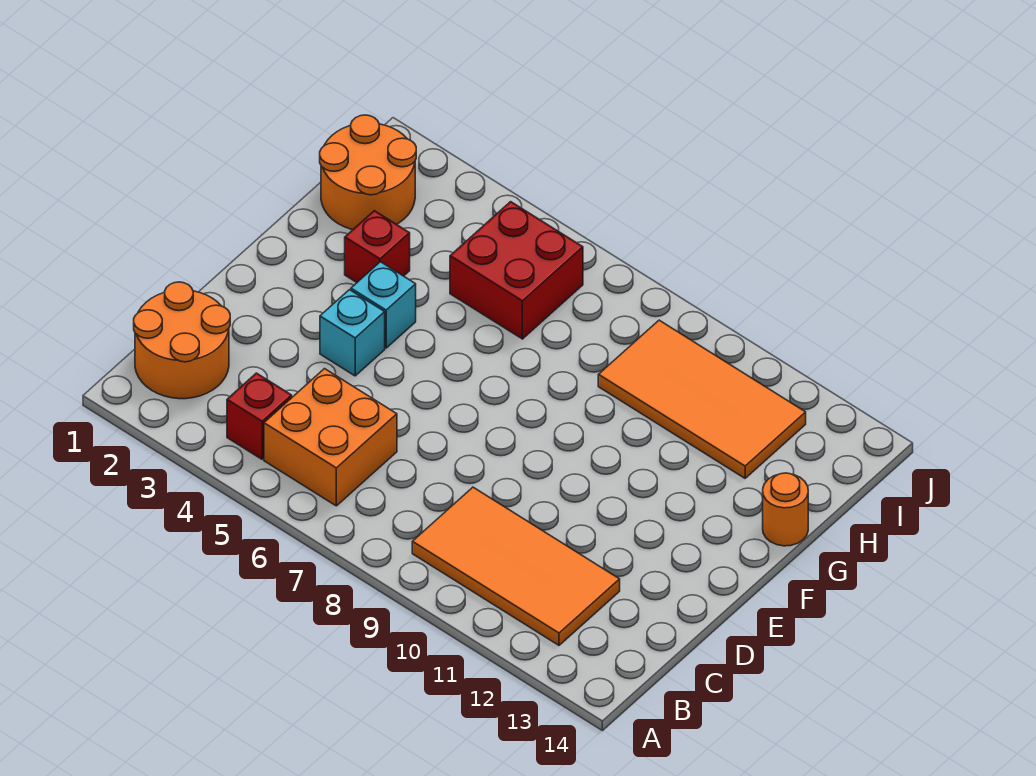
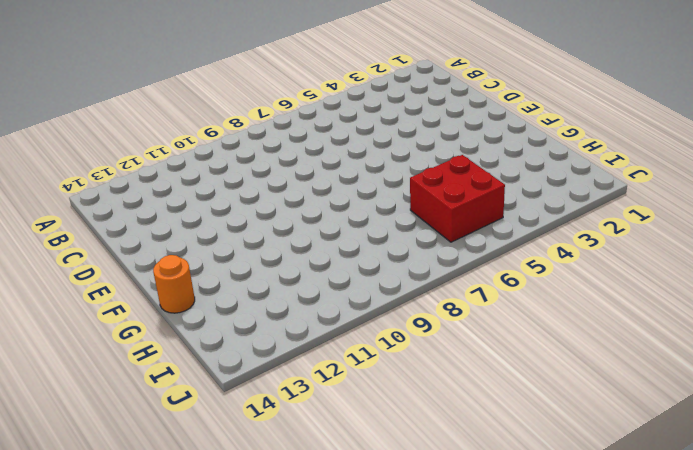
none -> orange round brick B1:C2 level 1
none -> red brick B4 level 1

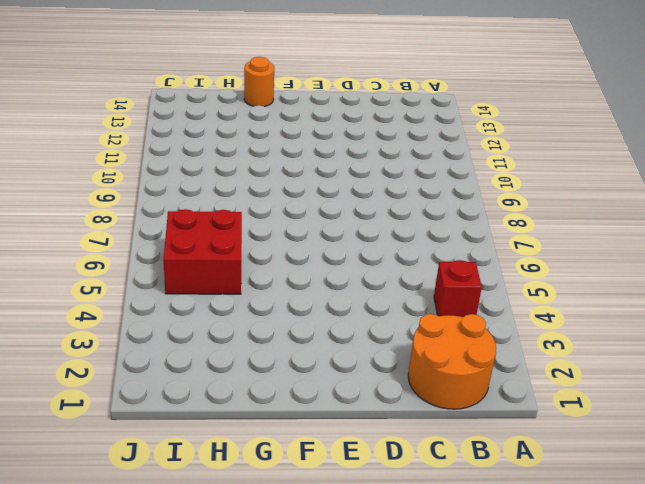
none -> orange brick B5:C6 level 1
none -> orange tile B9:C12 level 1

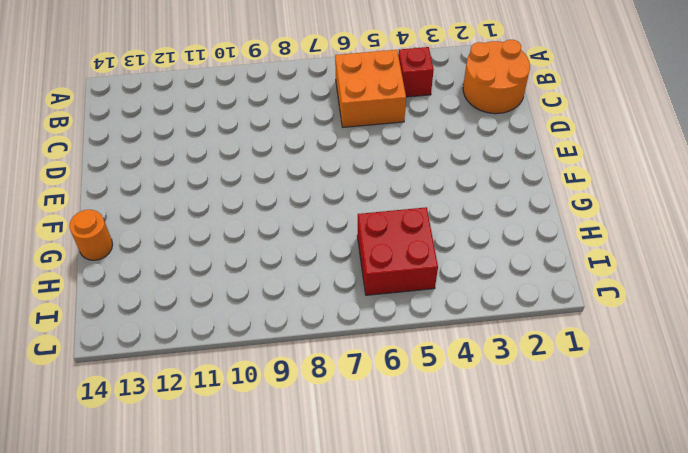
none -> orange tile B9:C12 level 1
none -> cyan brick E4 level 1

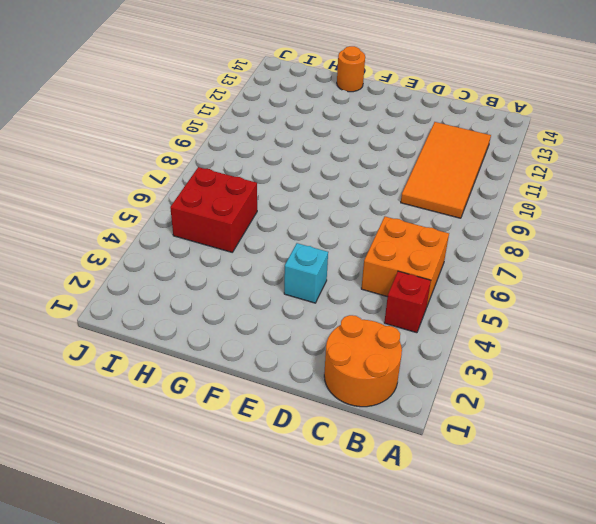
none -> cyan brick F4 level 1
none -> red brick G3 level 1

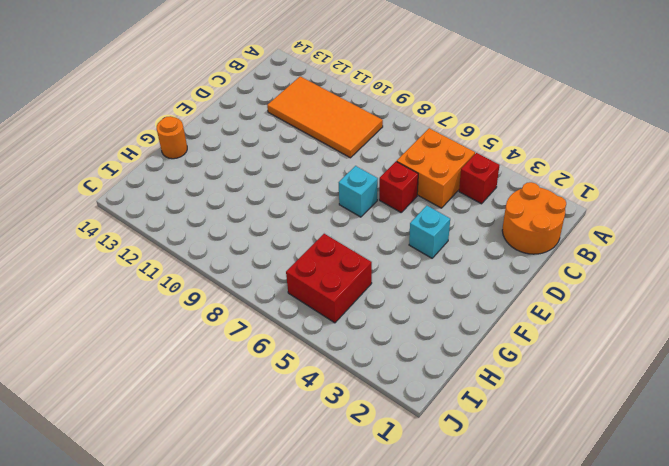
red brick D6 level 1 -> red brick G3 level 1
cyan brick E7 level 1 -> cyan brick F4 level 1
none -> orange round brick H1:I2 level 1
none -> orange tile H9:I12 level 1

